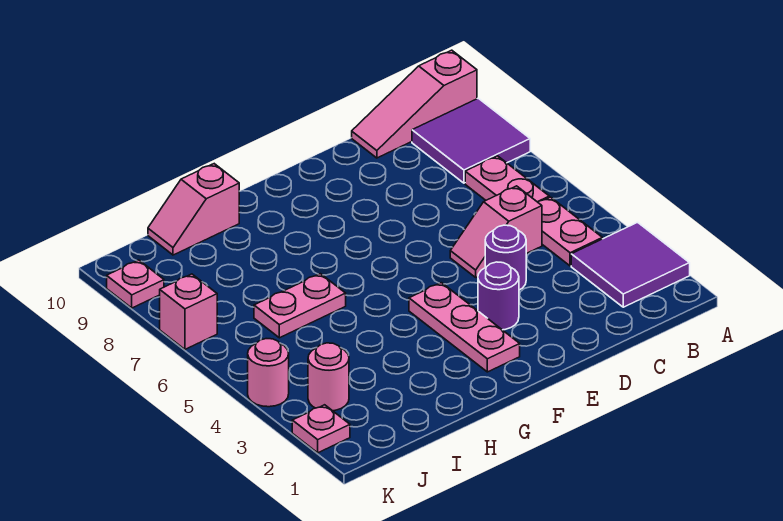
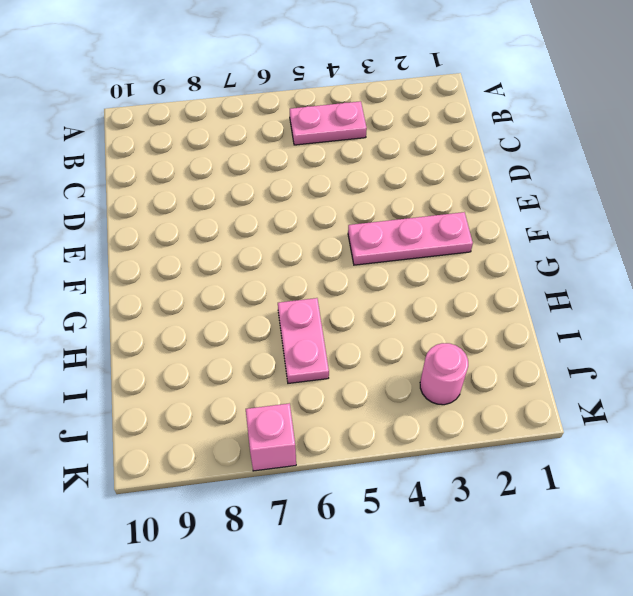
none -> purple tile A2:B3 level 1
none -> purple tile A8:B9 level 1
none -> pink slope A10:C10 level 1 top A

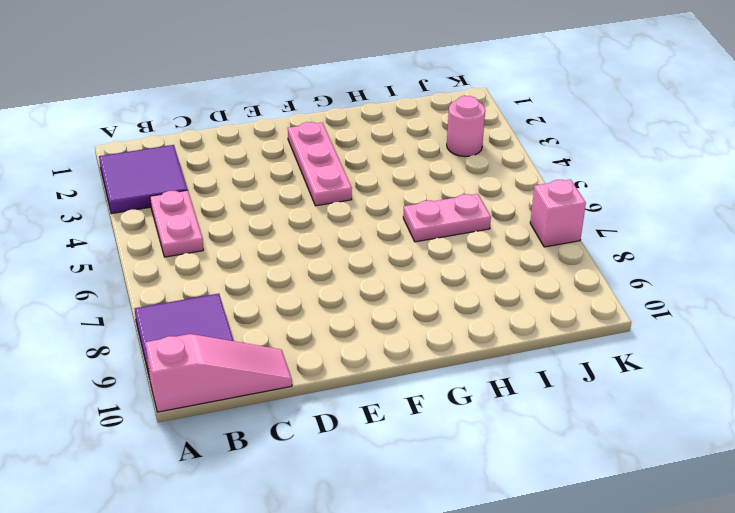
none -> pink plate B6:B7 level 1
none -> pink slope C5:D5 level 1 top C
none -> purple round brick D4 level 1

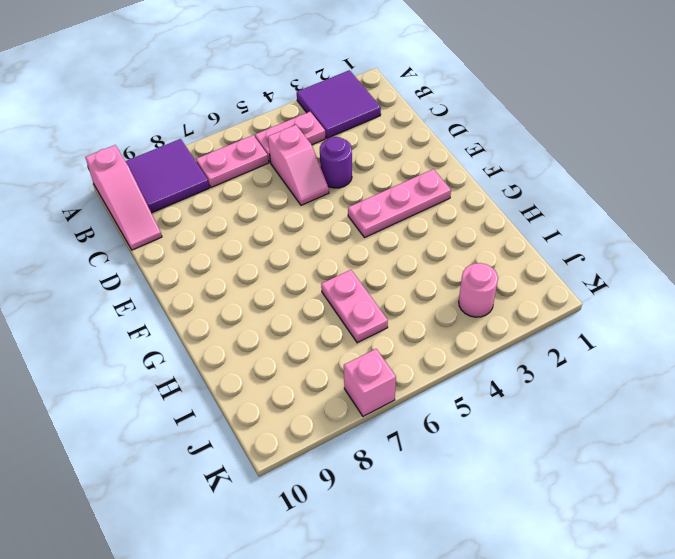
none -> purple round brick E3 level 1
none -> pink slope H10:I10 level 1 top H
none -> pink plate K2 level 1

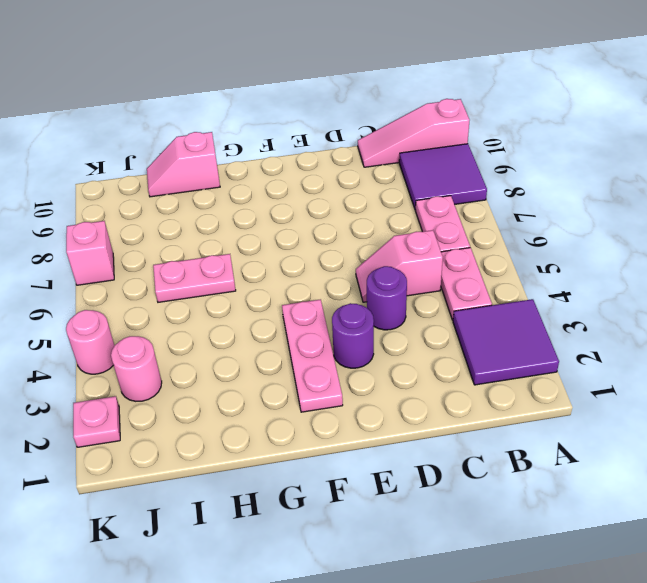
none -> pink plate K9 level 1

